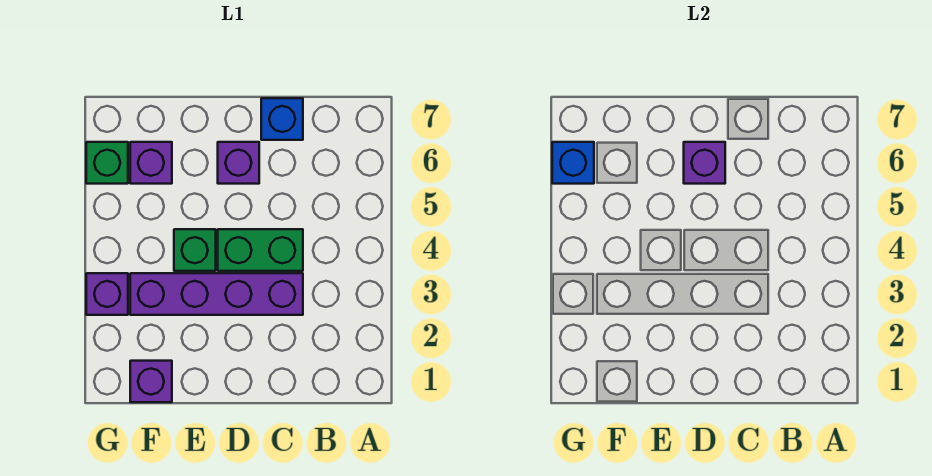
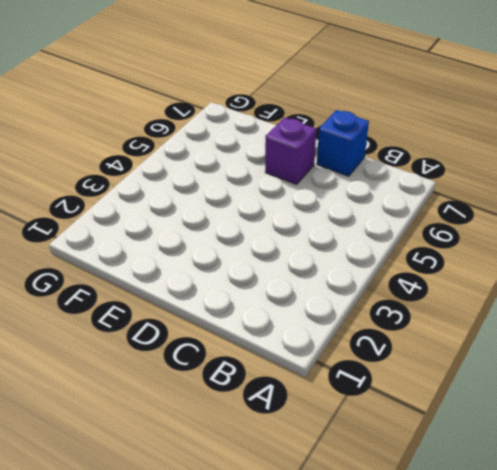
none -> purple brick C3:F3 level 1
none -> green brick C4:D4 level 1

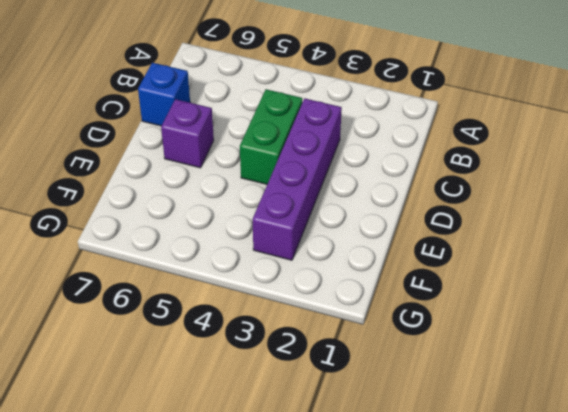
none -> green brick E4 level 1
none -> purple brick F1 level 1

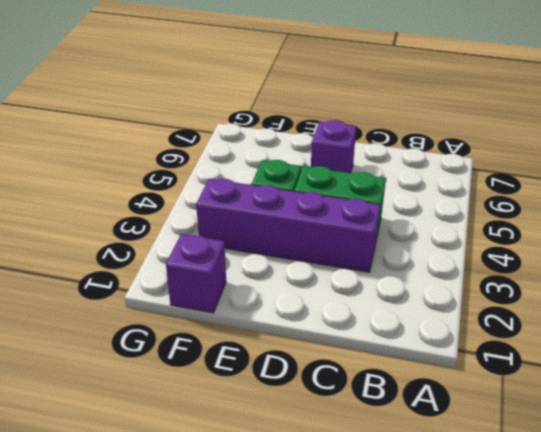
none -> blue brick C7 level 1
none -> purple brick F6 level 1

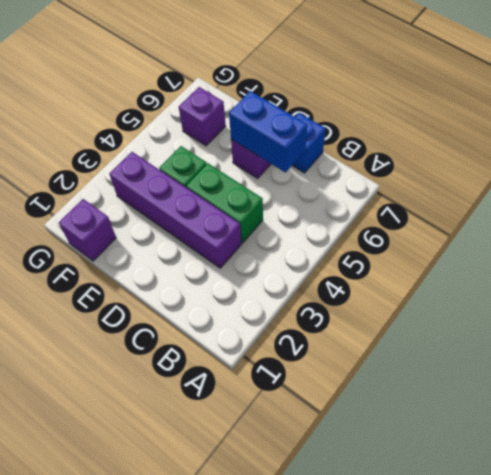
blue brick C6:D6 level 2 -> purple brick D6 level 2
none -> purple brick G3 level 1
none -> green brick G6 level 1

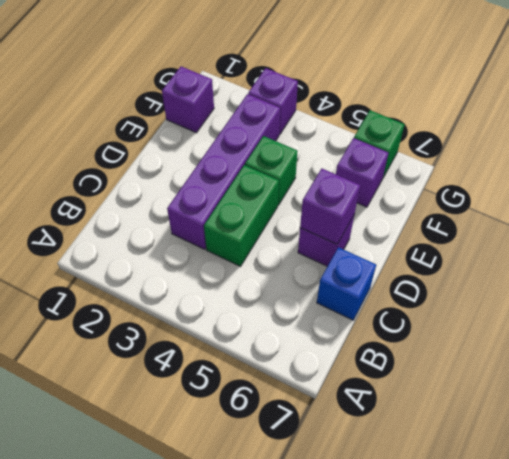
none -> blue brick G6 level 2

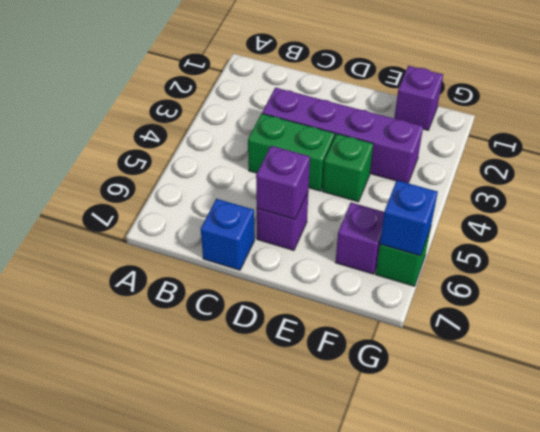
none -> purple brick G3 level 1

